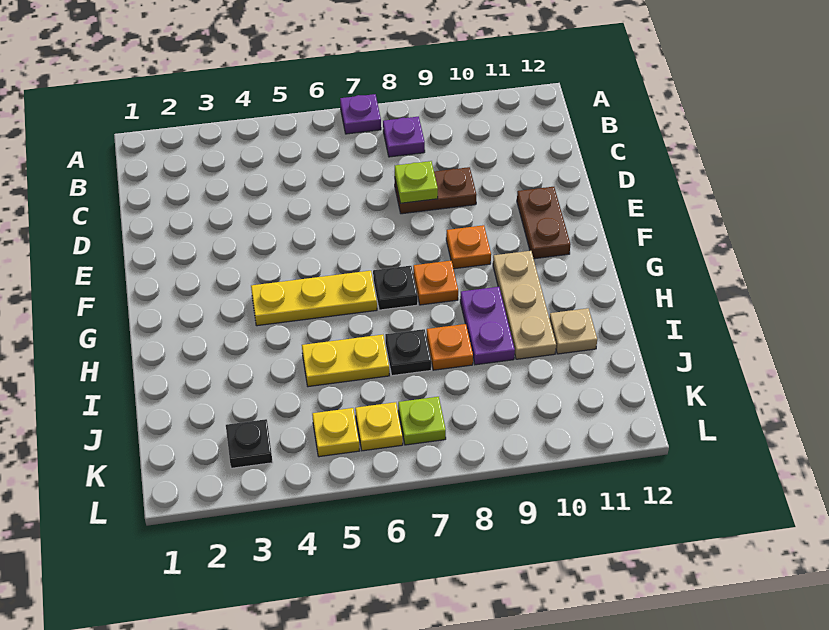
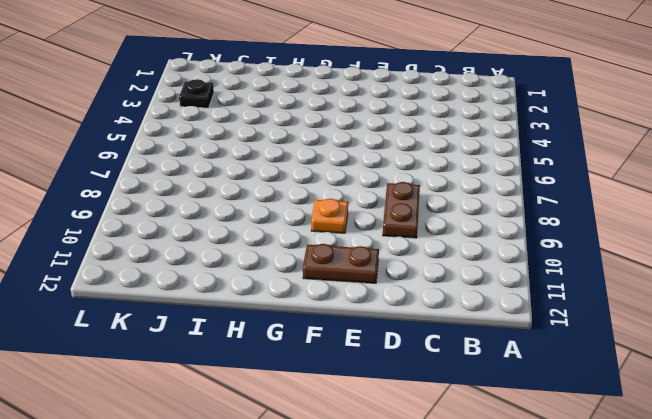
none -> purple plate A7 level 1
none -> purple plate B8 level 1
none -> yellow plate G4:G6 level 1

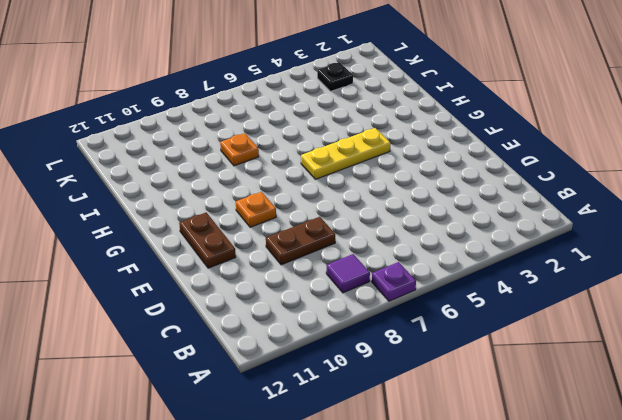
purple tile B8 level 1 -> purple plate B8 level 1
none -> black plate G7 level 1
none -> orange plate G8 level 1
none -> tan plate G10:I10 level 1

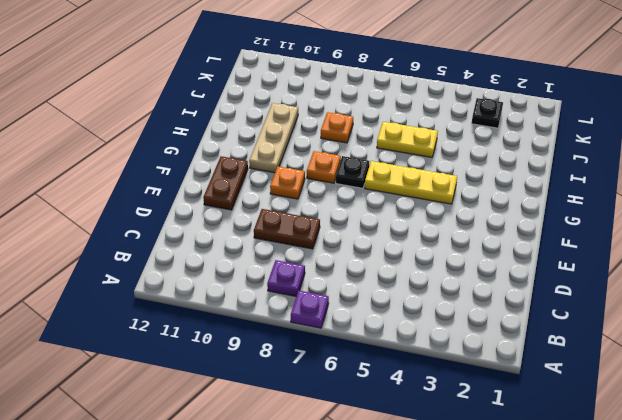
none -> purple plate H9:I9 level 1
none -> black plate I7 level 1
none -> tan plate I11 level 1

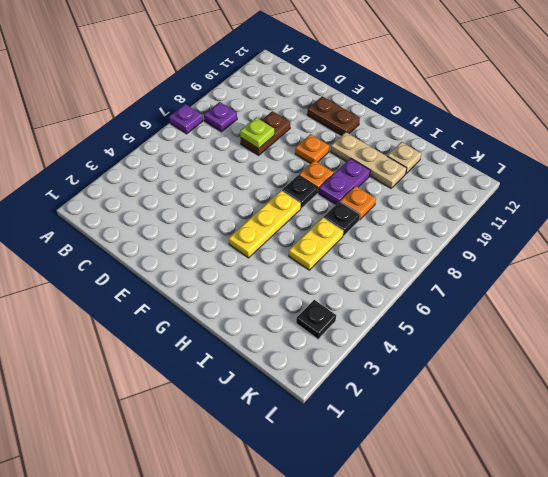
purple plate H8:H9 level 1 -> purple plate H9:I9 level 1
none -> yellow plate K5 level 1
none -> yellow plate K6 level 1
none -> lime plate K7 level 1

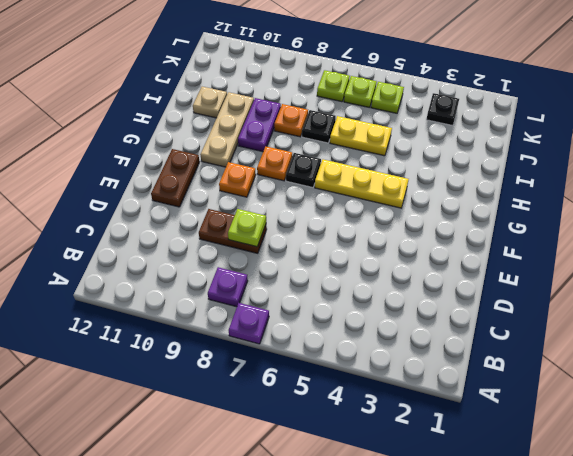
lime plate K5 level 1 -> yellow plate K5 level 1
lime plate K6 level 1 -> yellow plate K6 level 1

